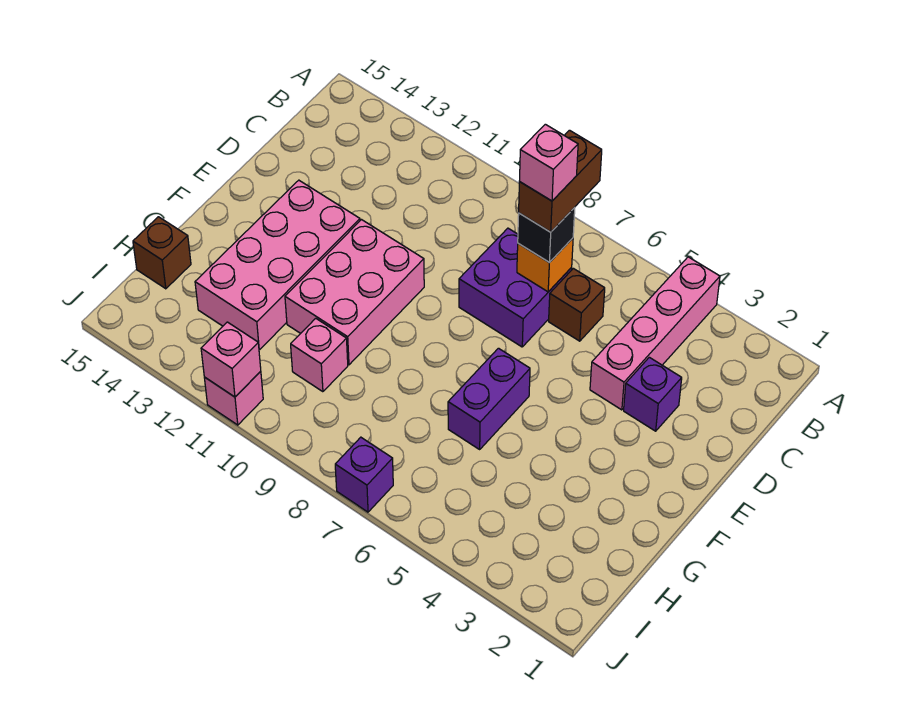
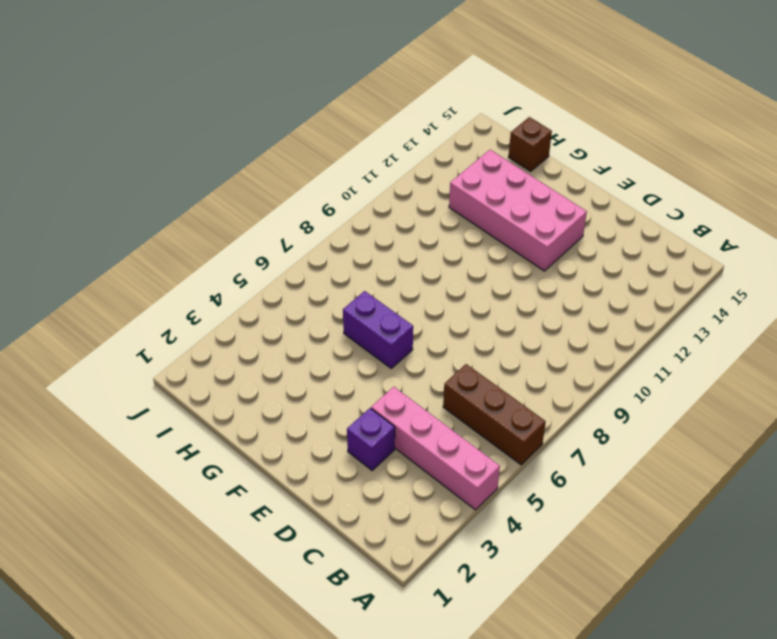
brown brick A6:C6 level 1 -> brown brick C6 level 1
none -> purple brick C7:D8 level 1
none -> pink brick E10:G11 level 1
none -> pink brick H10 level 1

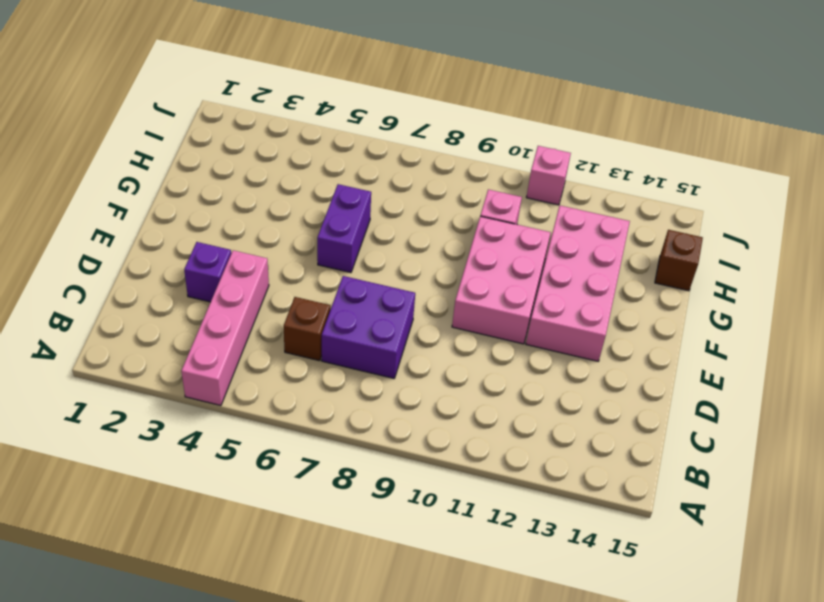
none -> purple brick J7 level 1
none -> orange brick C7 level 2
none -> pink brick J11 level 2

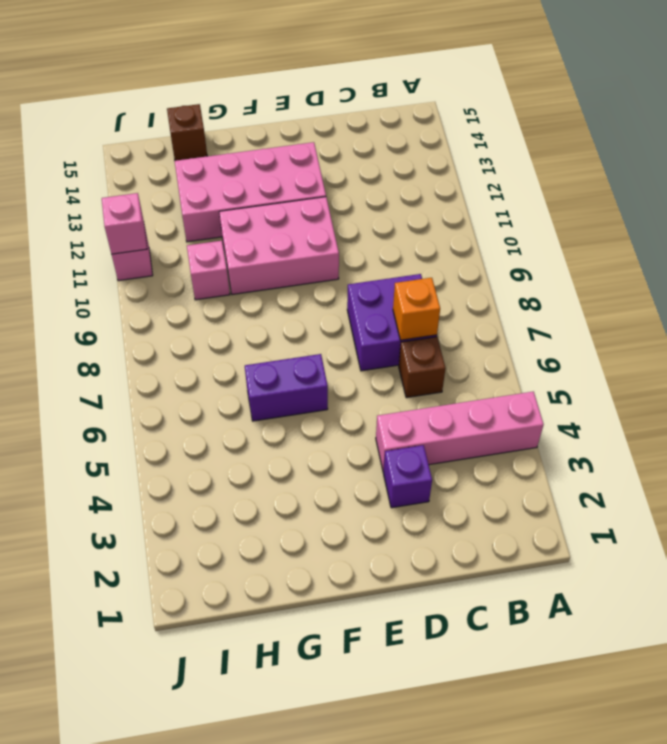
none -> purple brick J7 level 1
none -> black brick C7 level 3
none -> brown brick B7:C7 level 4

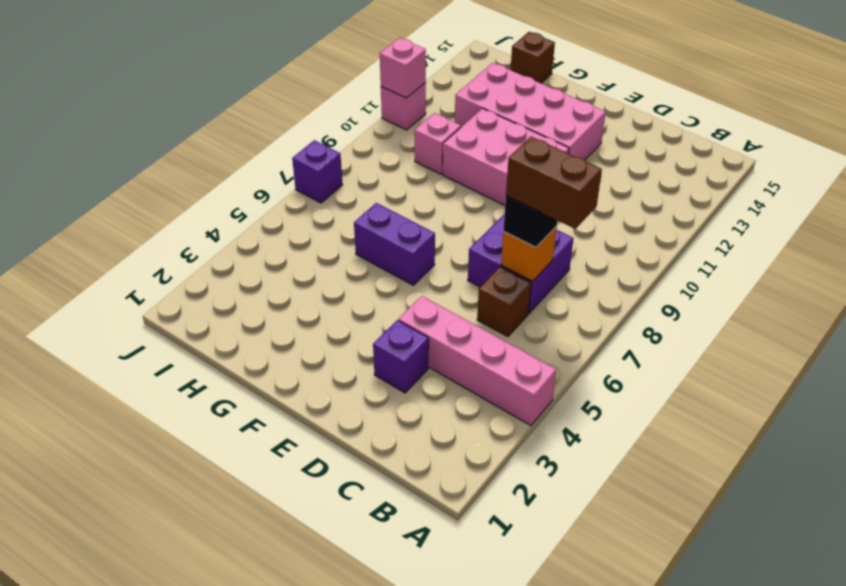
none -> pink brick C7 level 5

